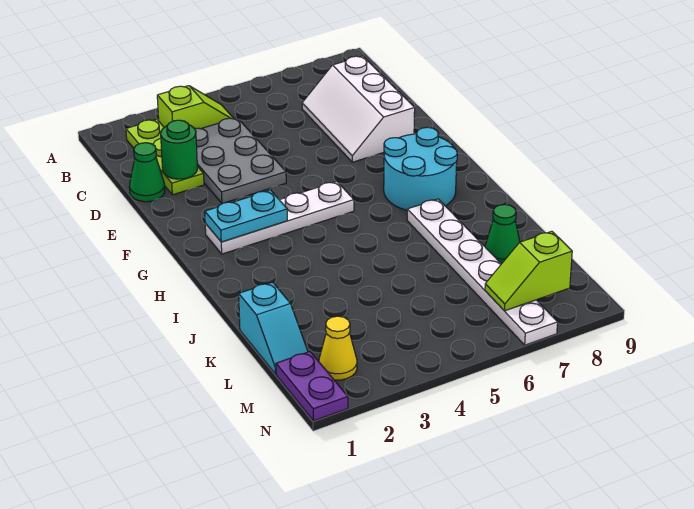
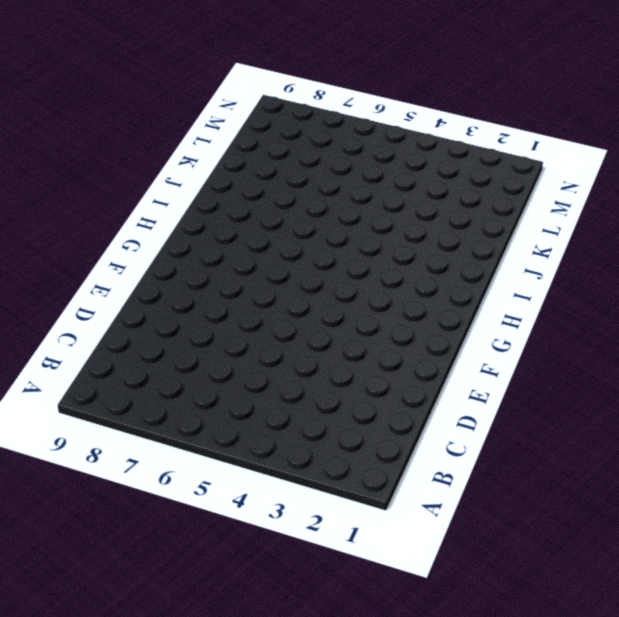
none -> lime plate B2:D2 level 1
none -> lime slope B3:B4 level 1 top 3
none -> grey plate C3:E4 level 1

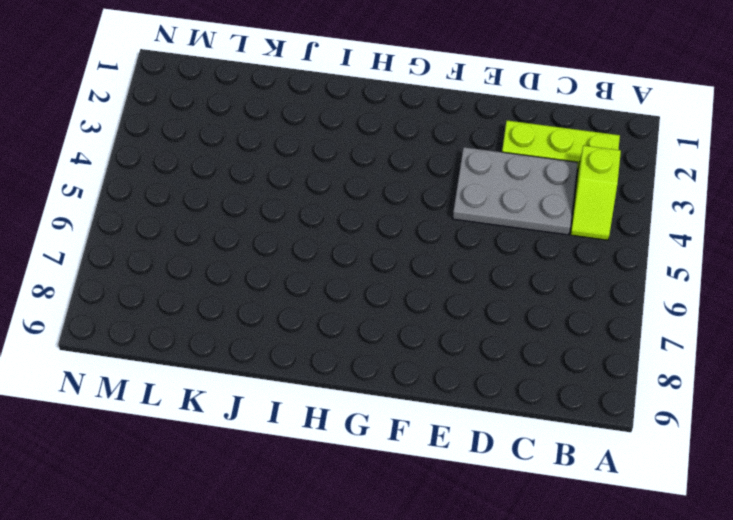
none -> white slope C7:E8 level 1 top 8
none -> green cone D1 level 1
none -> white plate G2:G5 level 1

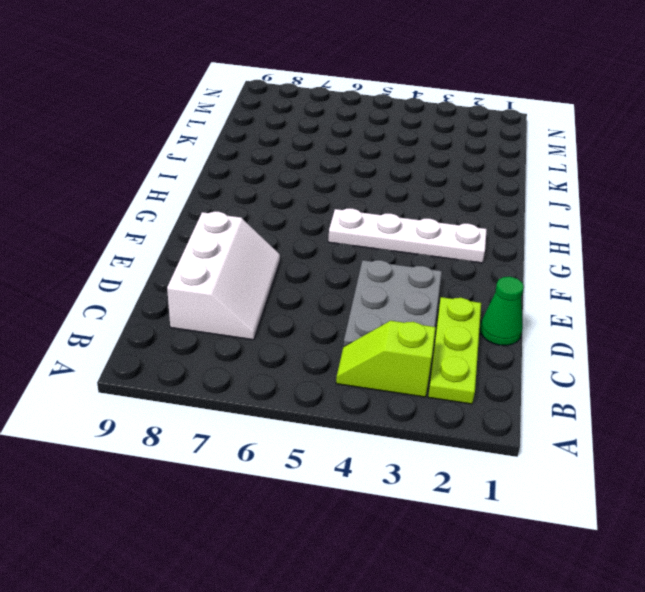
none -> cyan round brick G7:H8 level 1
none -> white plate I7:N7 level 1
none -> cyan slope K1:L1 level 1 top K

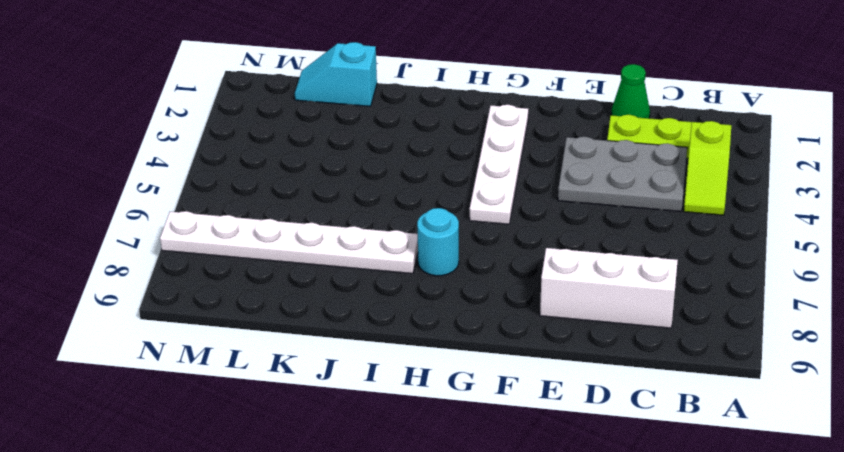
cyan round brick H7 level 1 -> cyan round brick G7:H8 level 1
none -> green cone K8 level 1
none -> purple plate M1:N1 level 1
none -> yellow cone M2 level 1

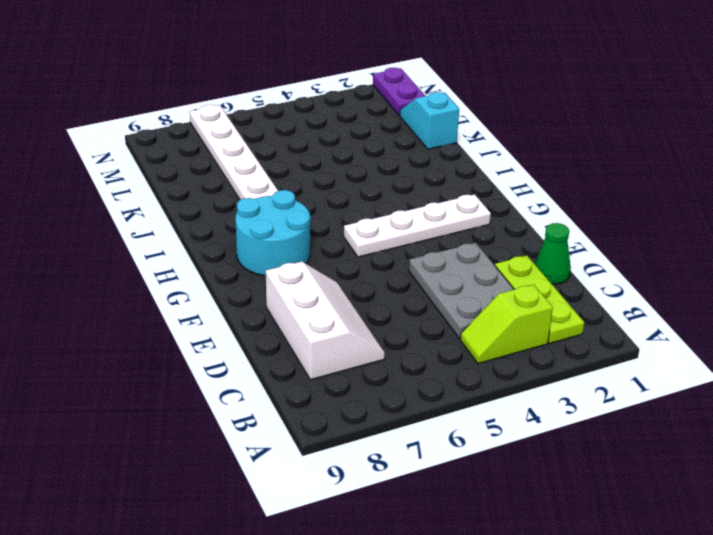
none -> green cone K8 level 1
none -> yellow cone M2 level 1
none -> green round brick D2 level 2

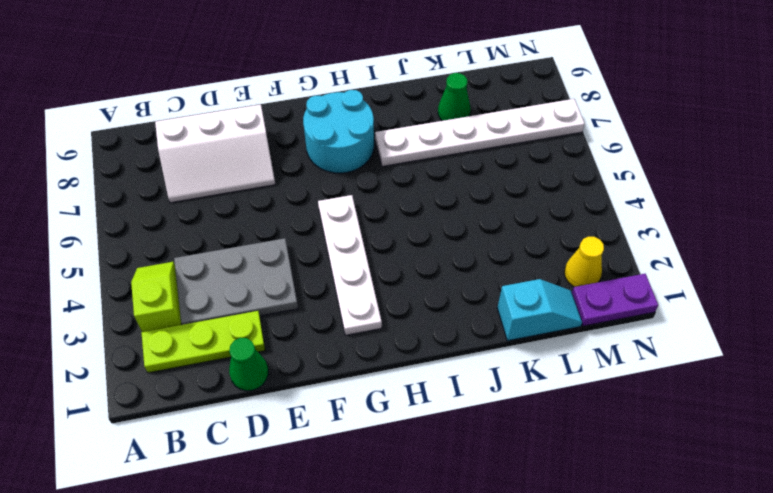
none -> green round brick D2 level 2
none -> cyan plate G2:G3 level 2
none -> lime slope M7:M8 level 2 top 8

